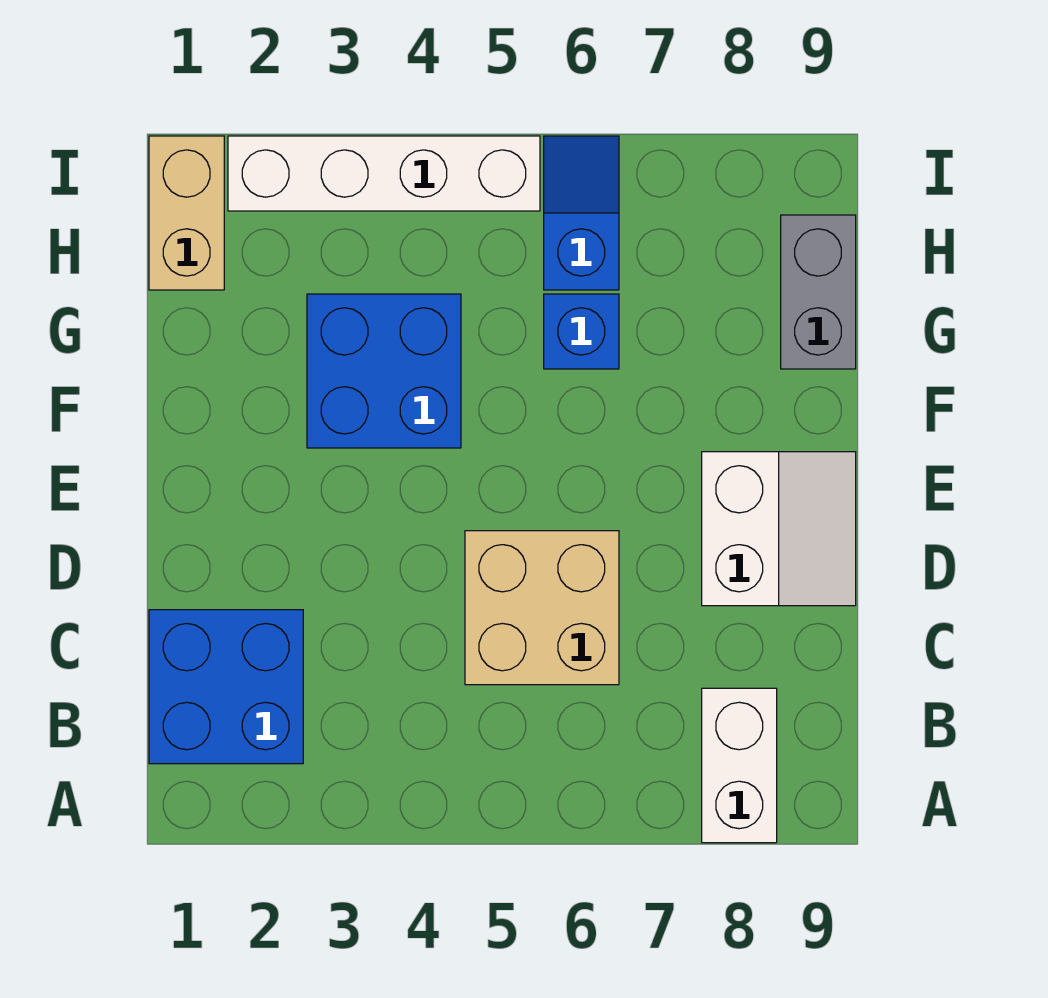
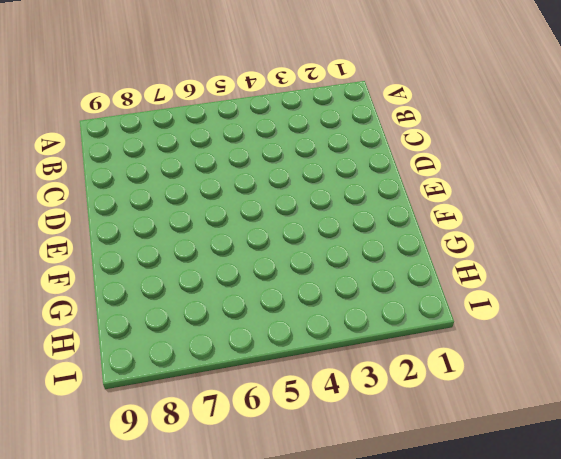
none -> white brick A8:B8 level 1
none -> blue brick B1:C2 level 1

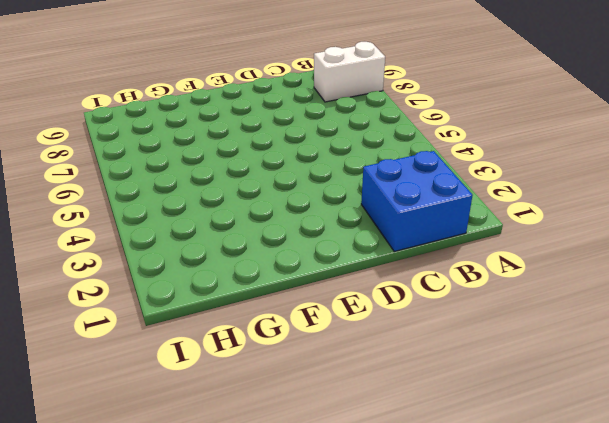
none -> tan brick C5:D6 level 1
none -> white slope D8:E9 level 1 top 8

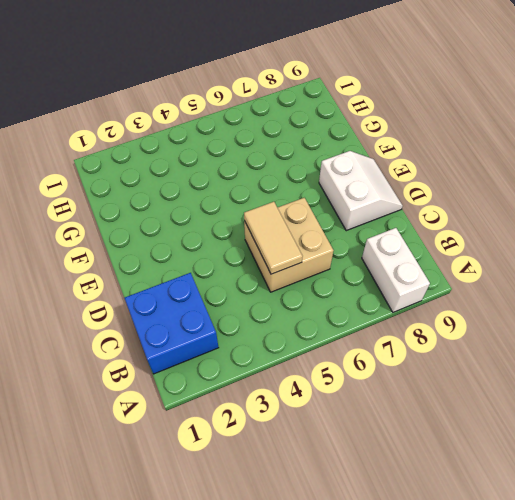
tan tile C5:D5 level 2 -> none
none -> blue brick F3:G4 level 1
none -> blue brick G6 level 1

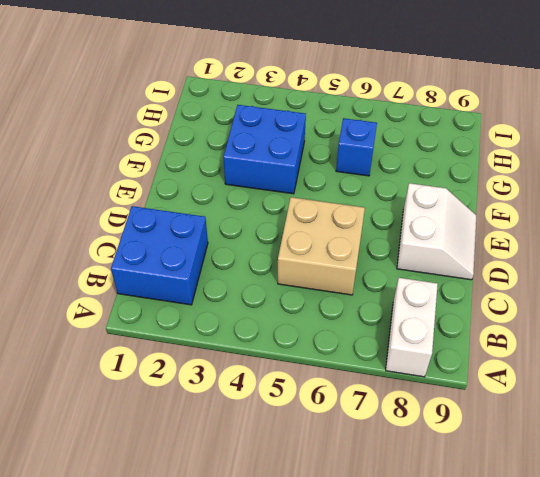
none -> grey brick G9:H9 level 1
none -> tan brick H1:I1 level 1

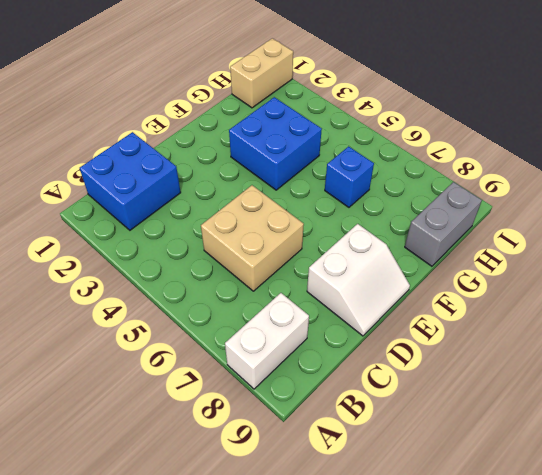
none -> blue slope H6:I6 level 1 top H
none -> white brick I2:I5 level 1

